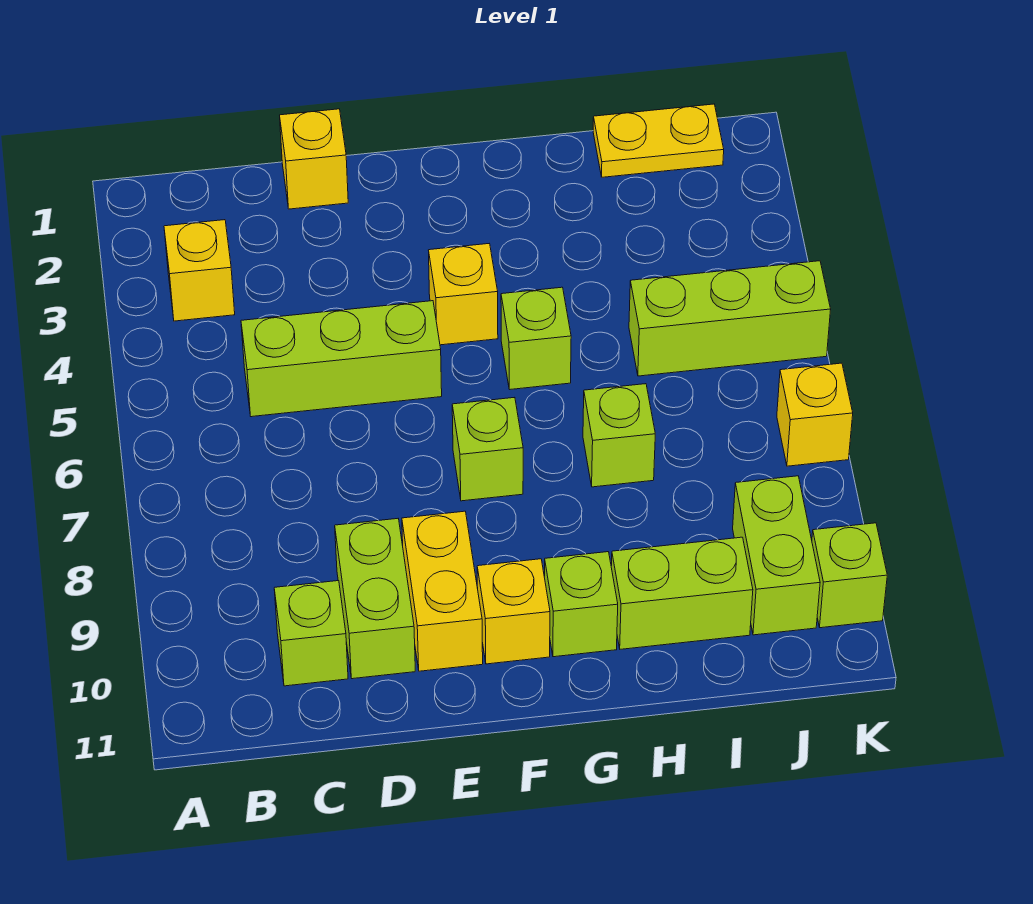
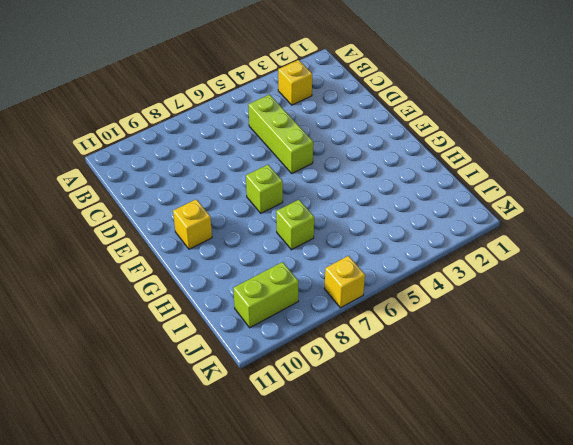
none -> lime brick C10 level 1
none -> yellow brick D1 level 1
none -> lime brick D9:D10 level 1

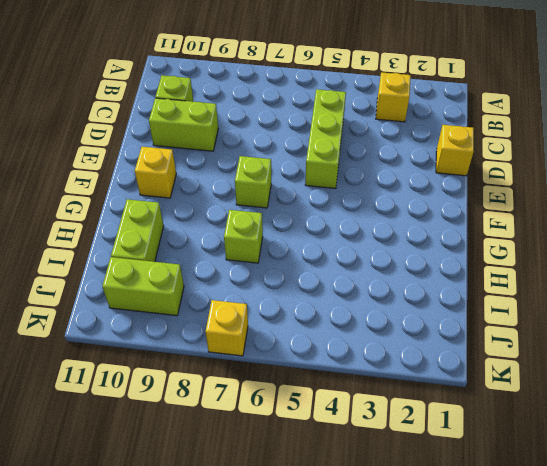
none -> yellow brick E9:E10 level 1
none -> yellow brick F4 level 1
none -> lime brick G5 level 1

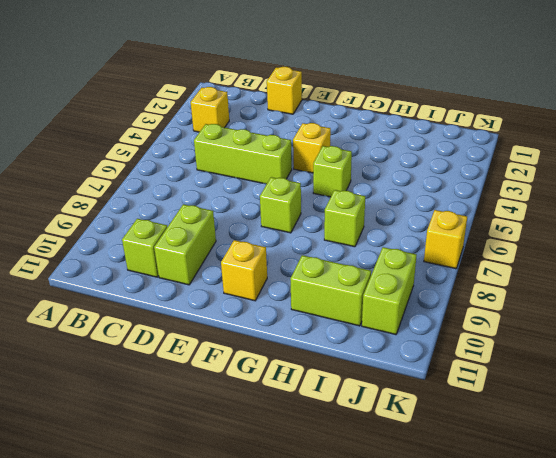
none -> yellow brick E9:E10 level 1
none -> lime brick G10 level 1
none -> yellow plate I1:J1 level 1

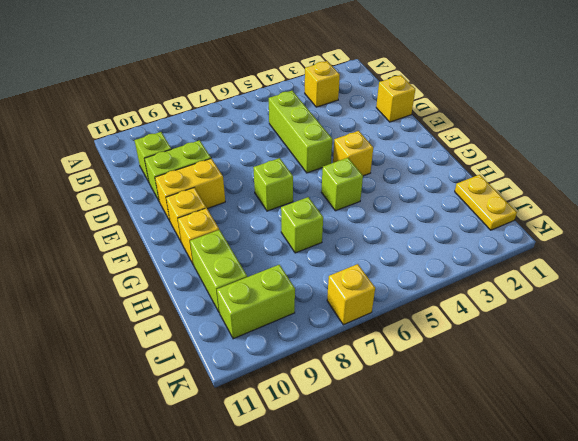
yellow brick G10 level 1 -> lime brick G10 level 1
none -> lime brick I5:K5 level 1
none -> lime brick K10 level 1

